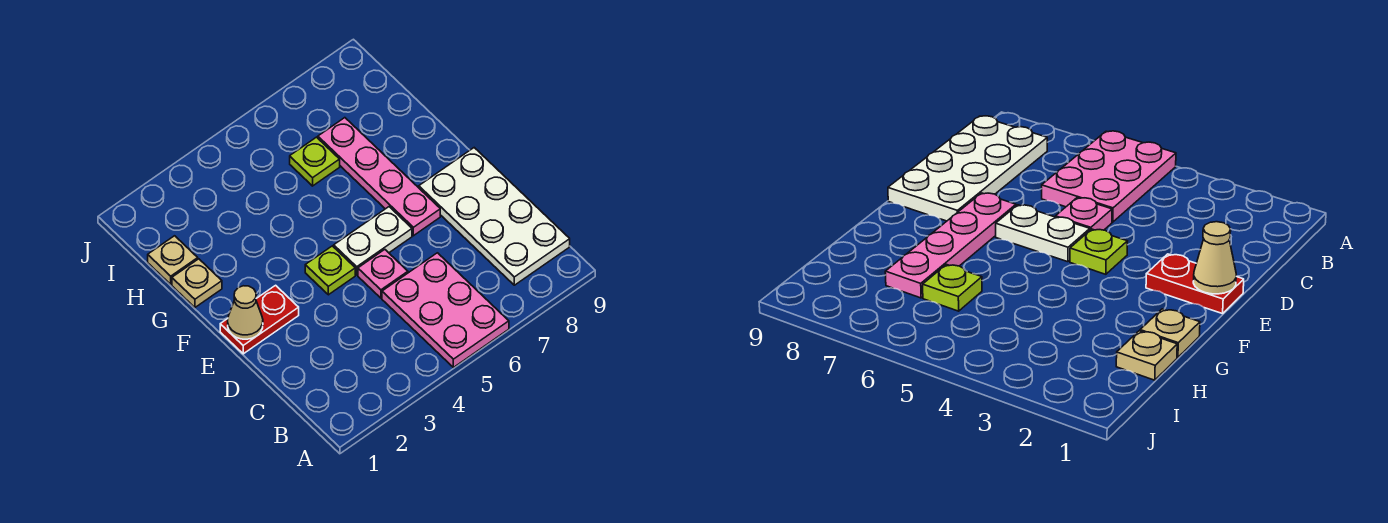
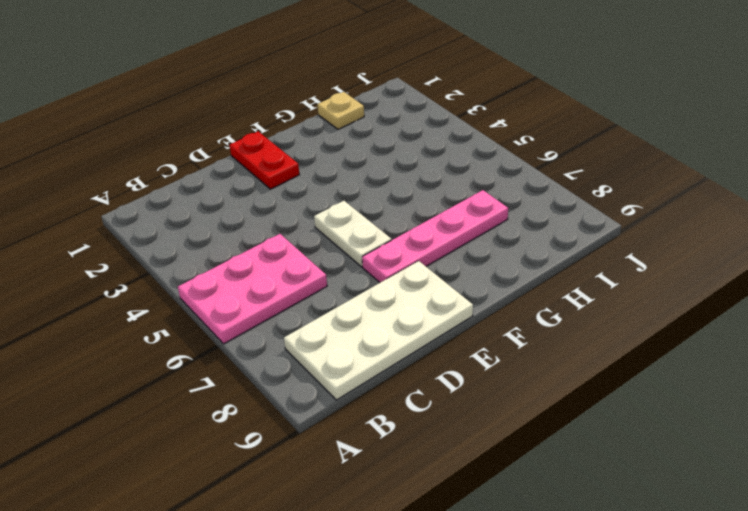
none -> pink plate D5 level 1
none -> lime plate E4 level 1

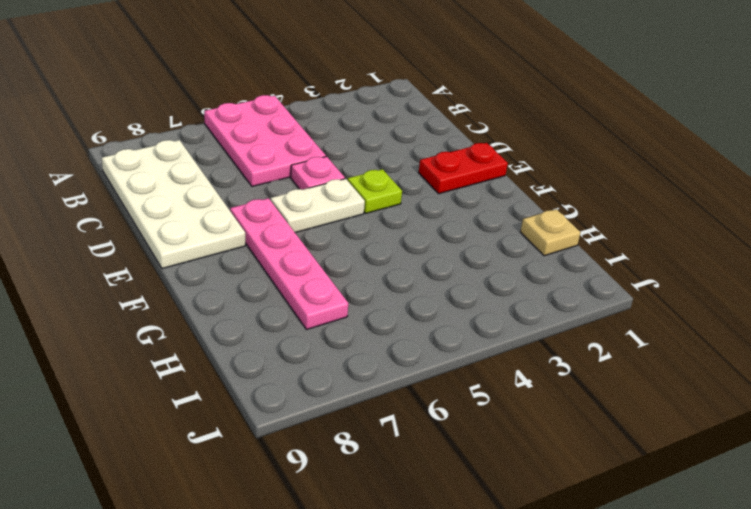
none -> tan plate G1 level 1
none -> lime plate H6 level 1

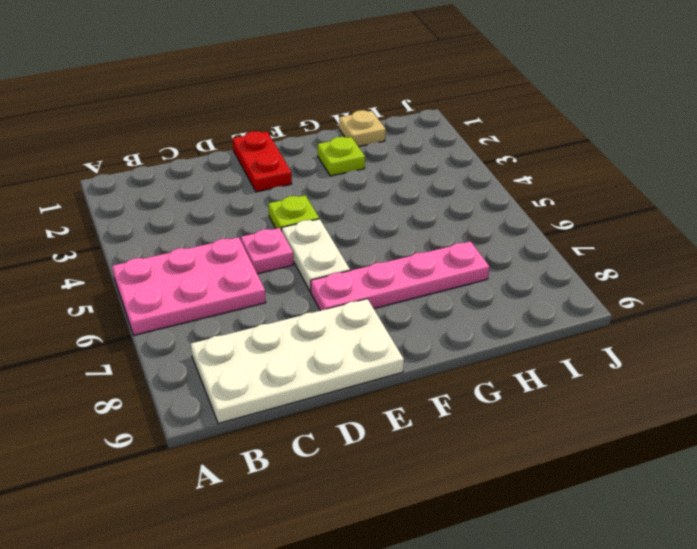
lime plate G2 level 1 -> lime plate H6 level 1
none -> tan plate G1 level 1
none -> tan cone E1 level 2

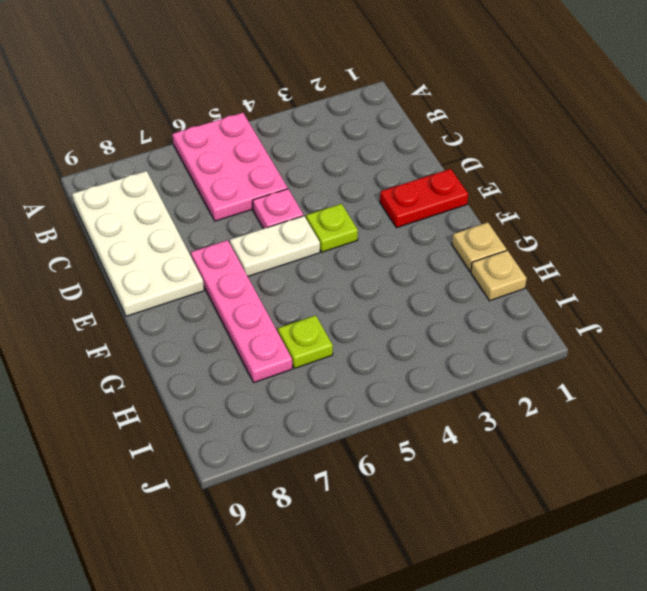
none -> tan cone E1 level 2

